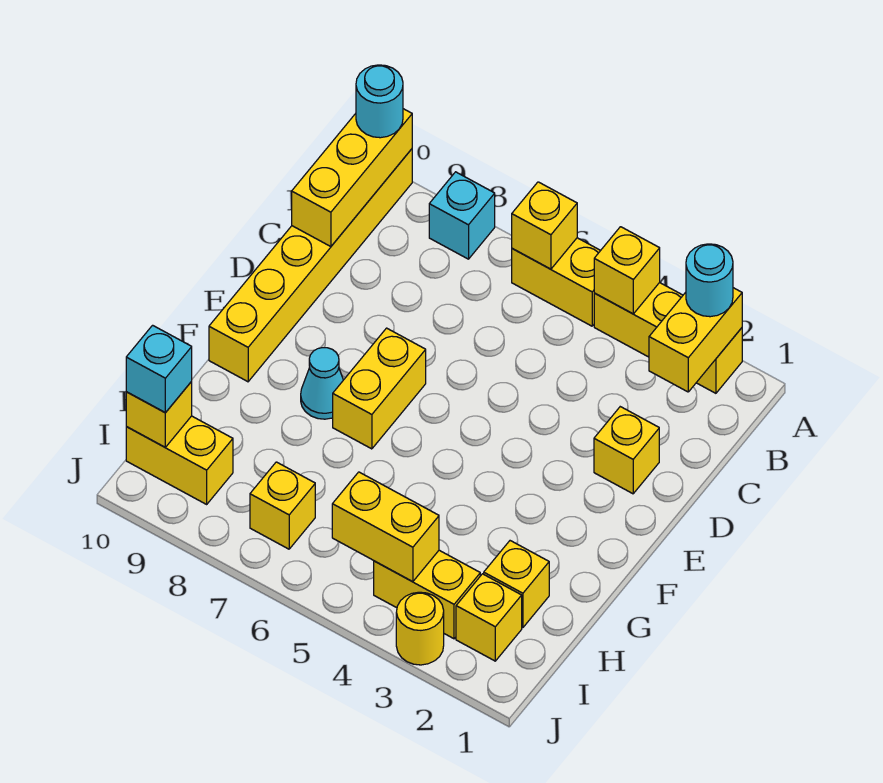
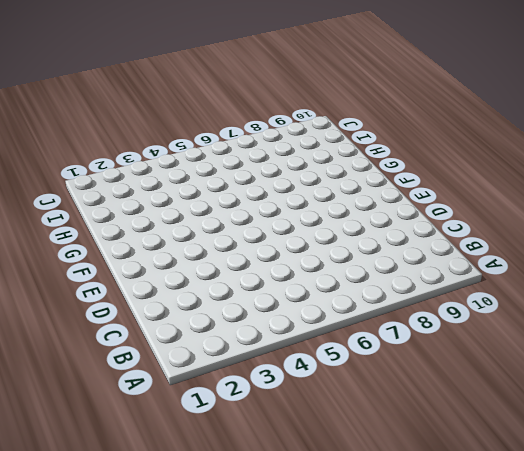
none -> yellow brick A2:A4 level 1
none -> yellow brick A5:A6 level 1
none -> cyan brick A8 level 1

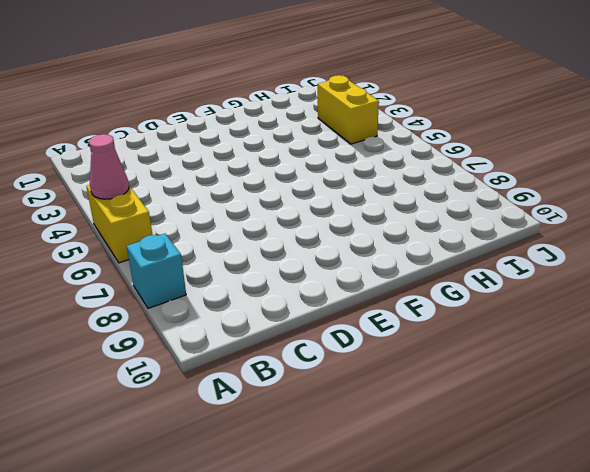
pink cone A5 level 2 -> none
none -> yellow brick A2:A4 level 1
none -> yellow brick A10:F10 level 1
none -> yellow brick D2 level 1

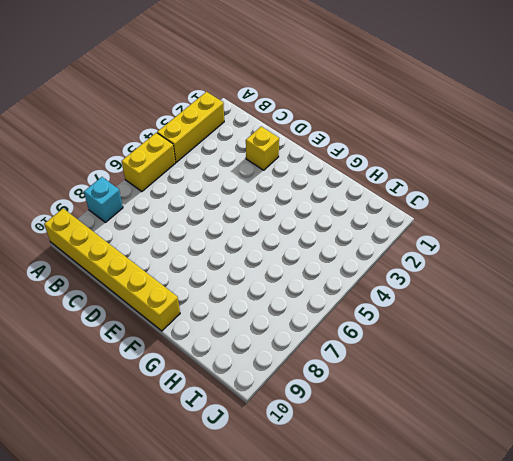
none -> yellow brick E7:F7 level 1
none -> cyan cone F8 level 1
none -> yellow brick H2 level 1

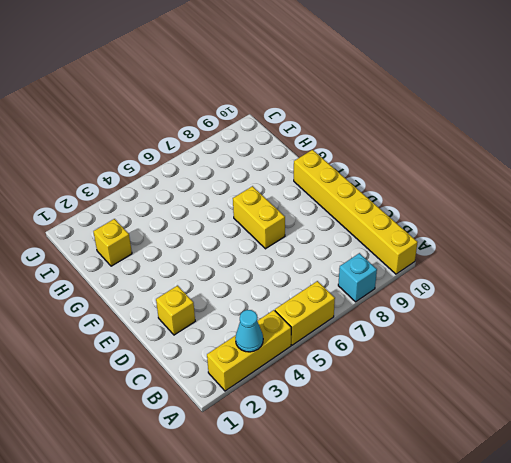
cyan cone A3 level 2 -> cyan cone F8 level 1
none -> yellow brick I2 level 1
none -> yellow brick I3:I4 level 1
none -> yellow brick I7 level 1

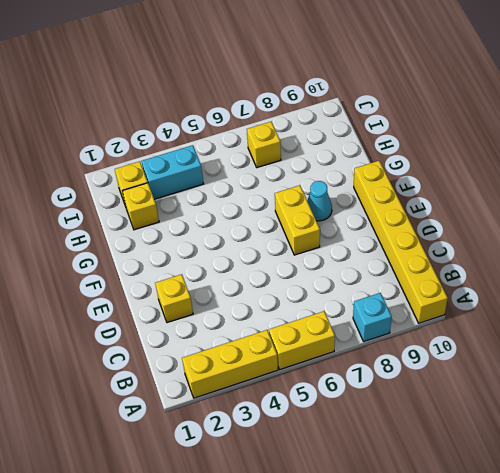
cyan brick I3:I4 level 1 -> yellow brick I3:I4 level 1
none -> yellow brick I9:I10 level 1
none -> yellow round brick J3 level 1
none -> yellow brick A2:B2 level 2

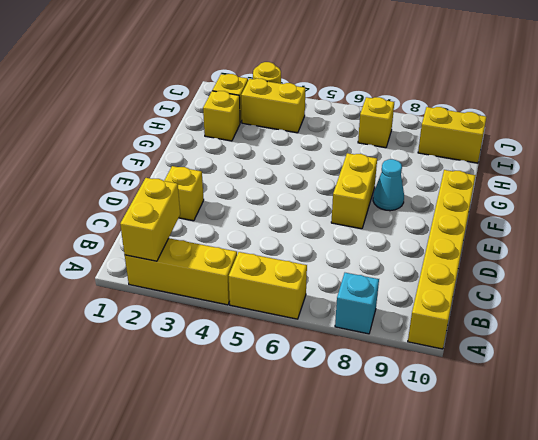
none -> yellow brick A4 level 2
none -> yellow brick A6 level 2
none -> yellow brick A10:C10 level 2

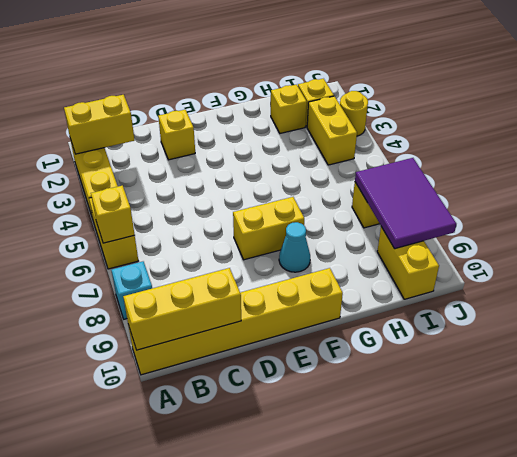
purple tile I7:J9 level 2 -> none
none -> yellow brick A4 level 2
none -> yellow brick I4:I5 level 2
none -> yellow brick I10 level 2

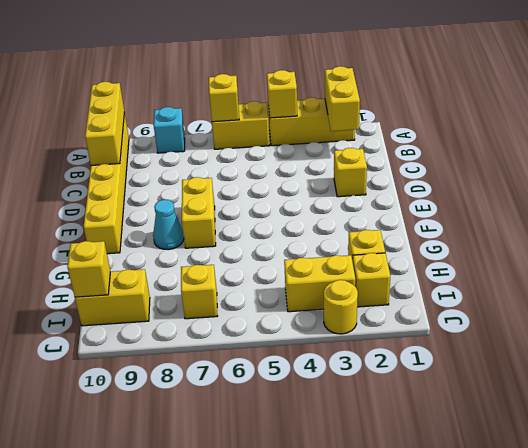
none -> yellow brick I4:I5 level 2
none -> cyan round brick A2 level 3
none -> cyan round brick A10 level 3

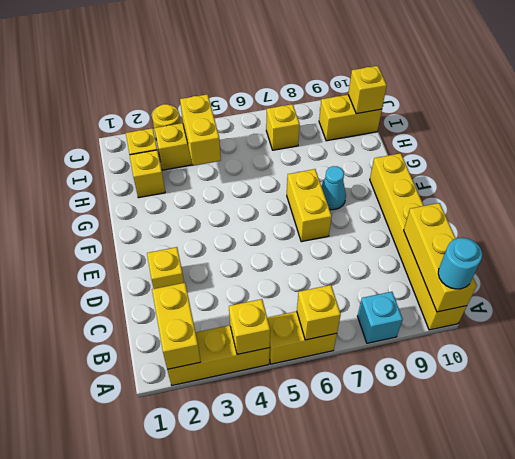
yellow brick H4:I4 level 2 -> yellow brick I4:I5 level 2
none -> cyan round brick A2 level 3
none -> cyan brick I10 level 3

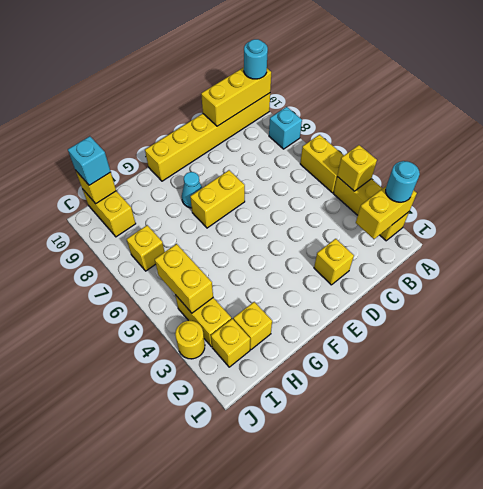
none -> yellow brick A6 level 2

